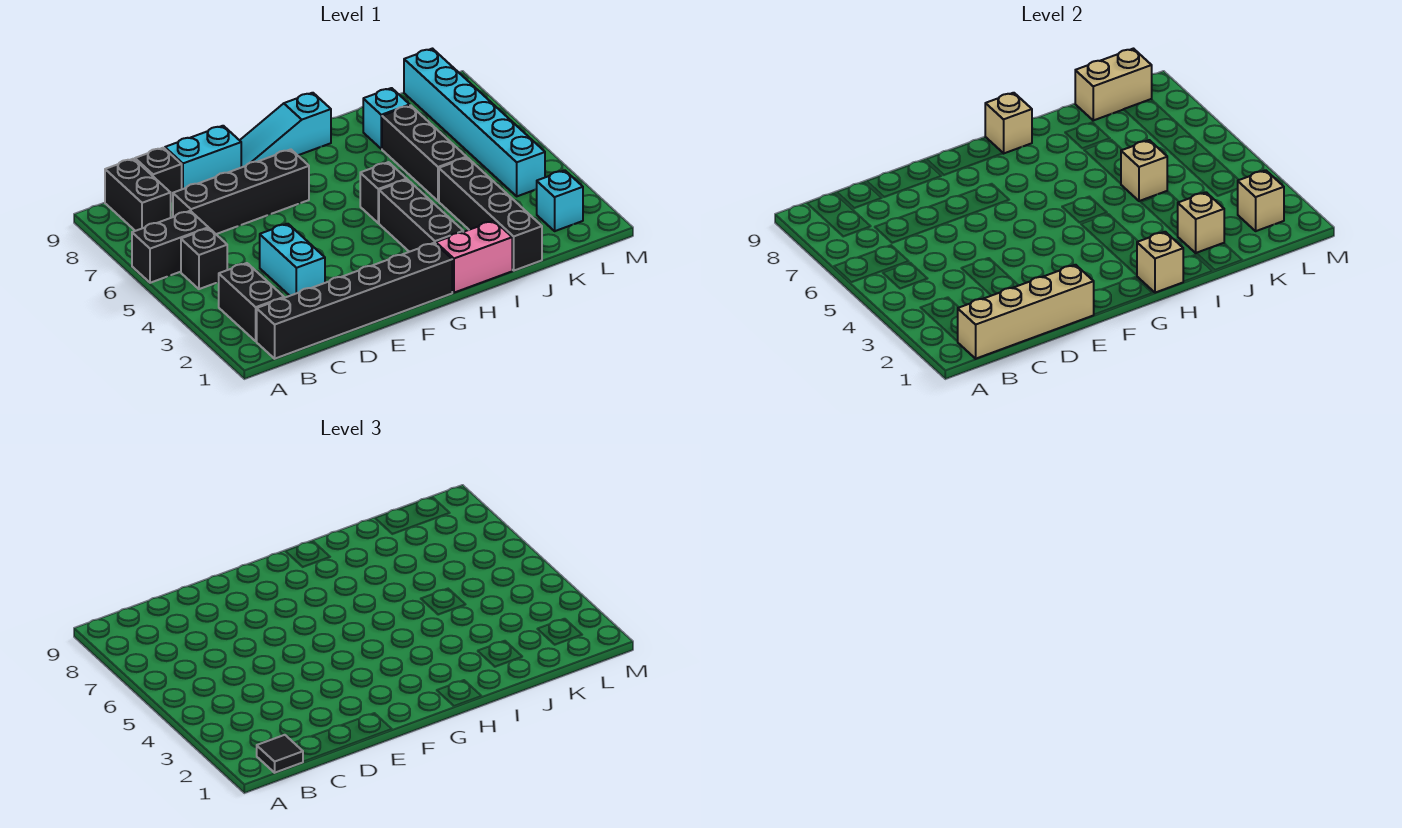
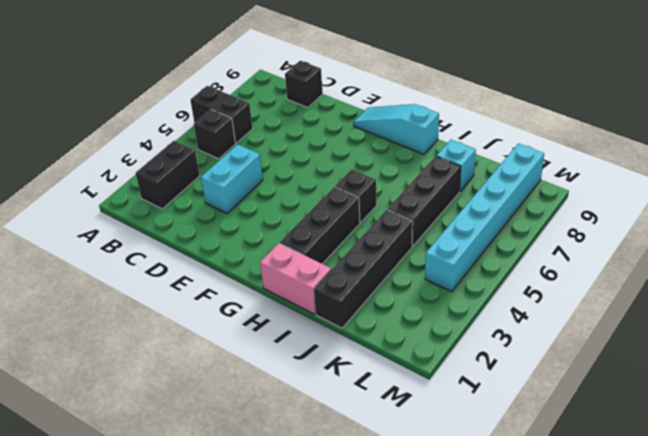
none -> black brick B1:G1 level 1
none -> black brick B8:B9 level 1
none -> black brick C7:F7 level 1

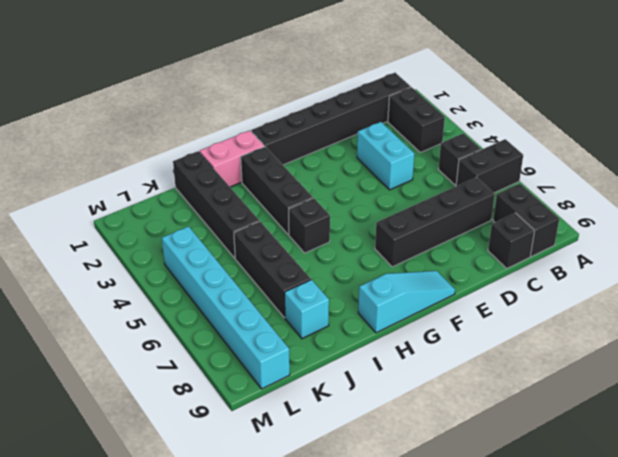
none -> cyan brick D9:E9 level 1
none -> cyan brick L2 level 1
none -> tan brick B1:E1 level 2

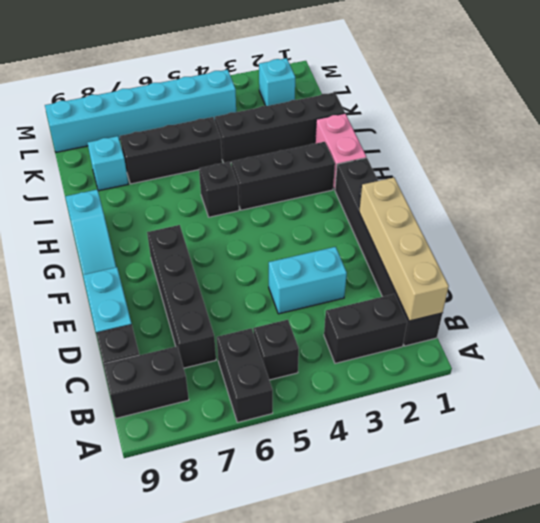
none -> tan brick H1 level 2
none -> tan brick H9 level 2
none -> tan brick J2 level 2

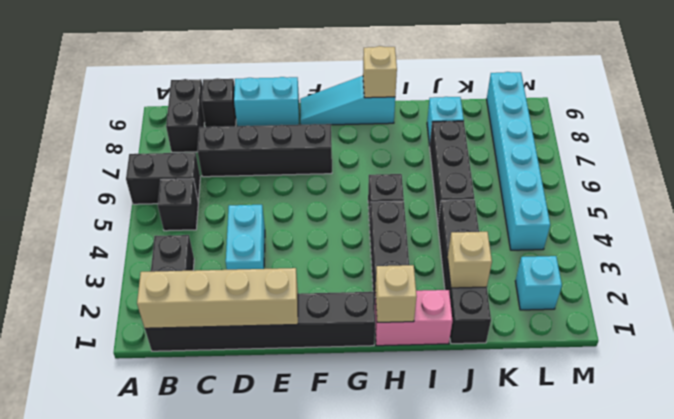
none -> tan brick J5 level 2
none -> tan brick K9:L9 level 2
none -> tan brick L2 level 2

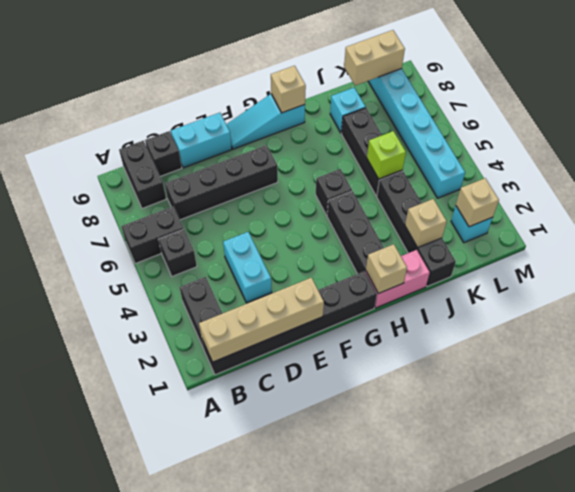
lime brick J5 level 2 -> tan brick J5 level 2
none -> black tile B1 level 3

